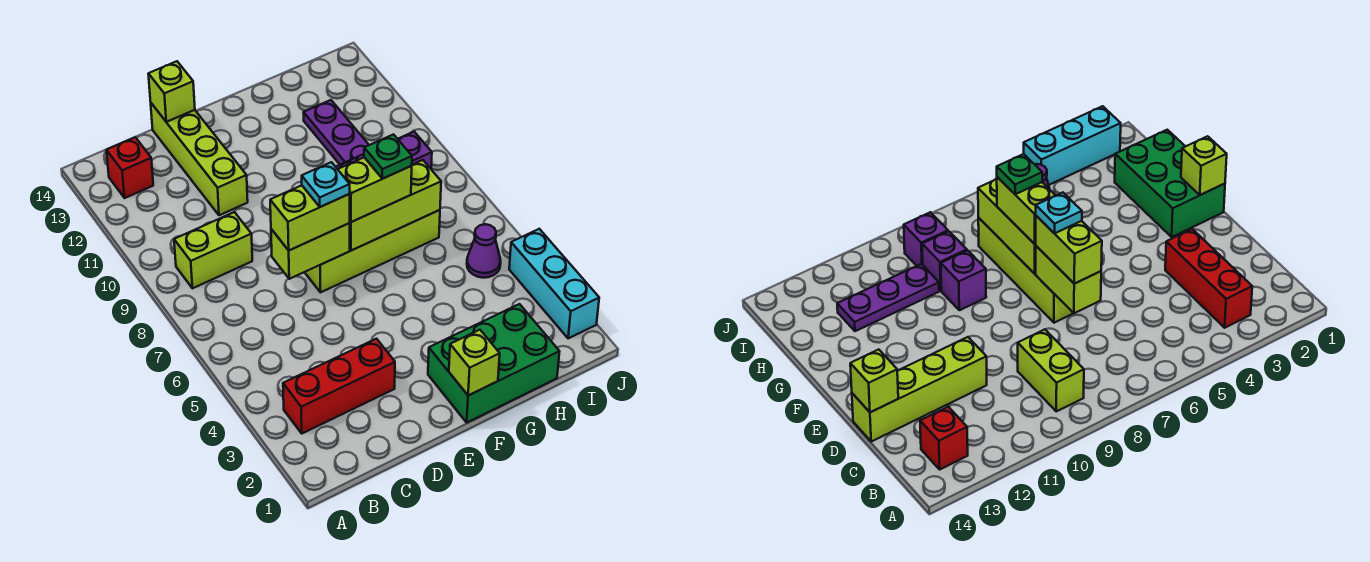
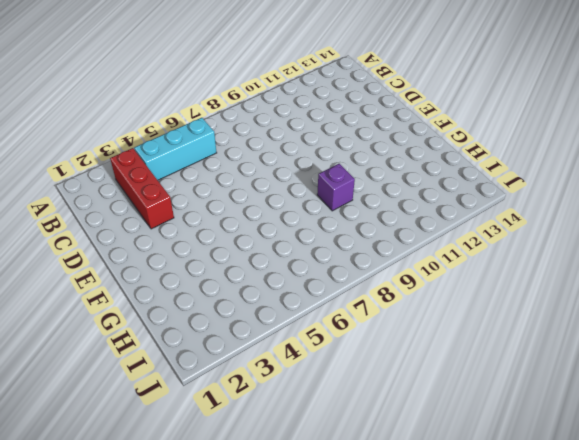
cyan brick B4:B6 level 1 -> cyan brick J2:J4 level 1
none -> lime brick B9:C9 level 1
none -> red brick B13 level 1
none -> lime brick D11:D14 level 1

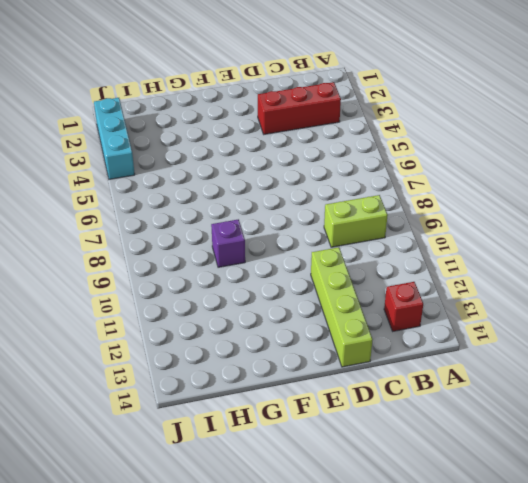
none -> lime brick E7:H7 level 1
none -> green brick F1:H2 level 1
none -> purple brick H9 level 1

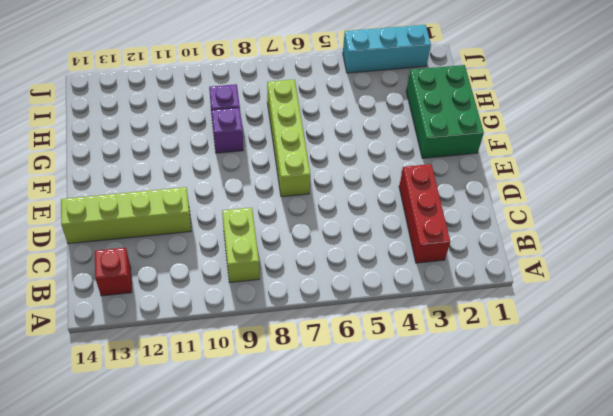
none -> purple plate H10:H12 level 1
none -> purple cone I5 level 1
none -> purple brick I9 level 1

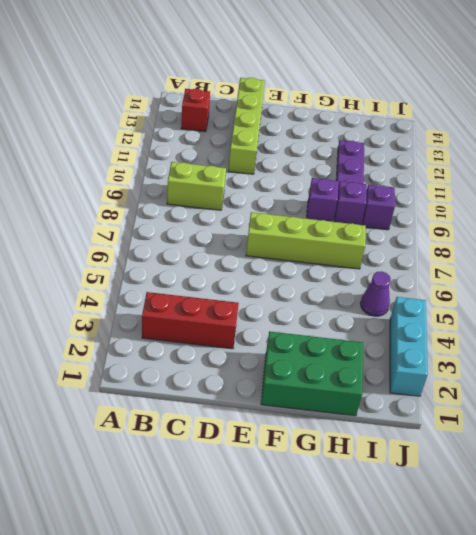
none -> lime brick D7:E7 level 2
none -> lime brick D14 level 2
none -> lime brick F1 level 2

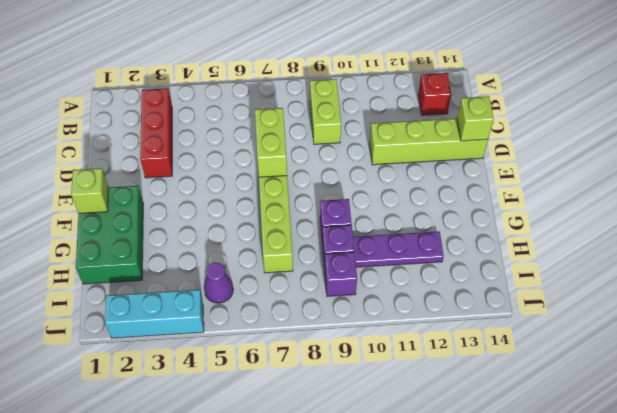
none -> lime brick F7:H7 level 2
none -> lime brick D7:E7 level 3
none -> lime brick F7:G7 level 3

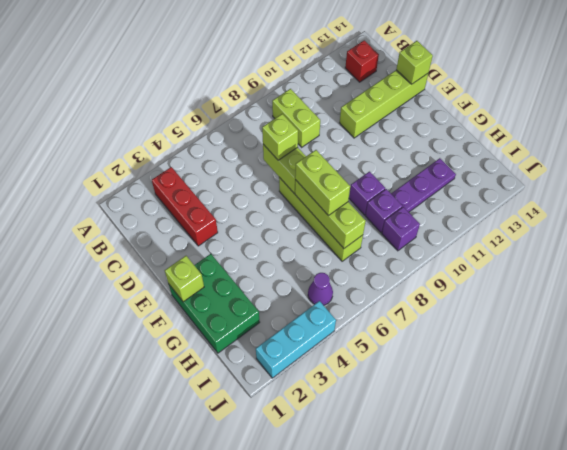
lime brick D7 level 3 -> lime brick D7:E7 level 3
none -> cyan plate E7 level 4
none -> green plate G7 level 4

